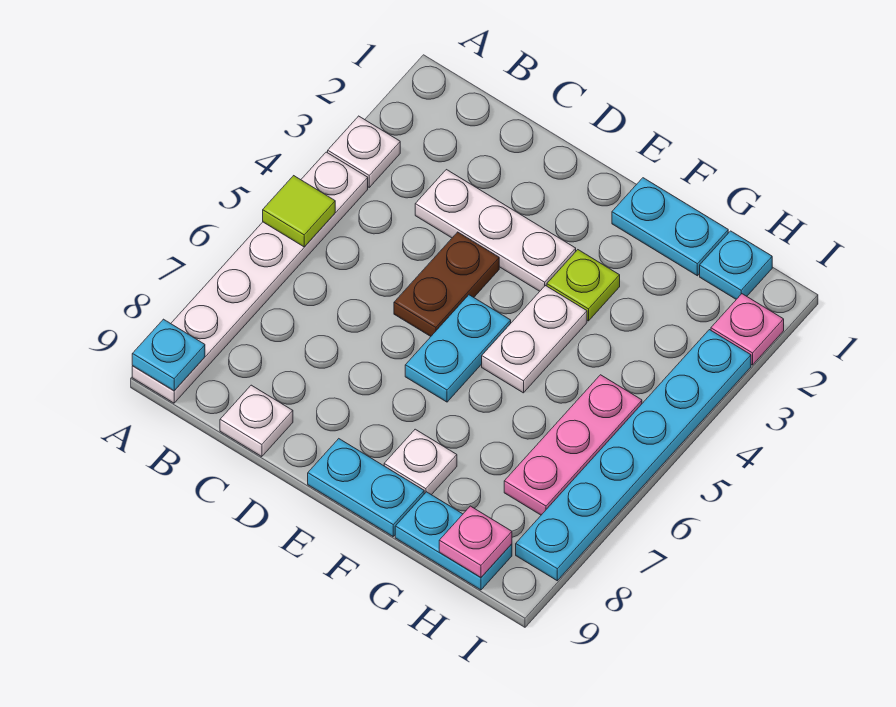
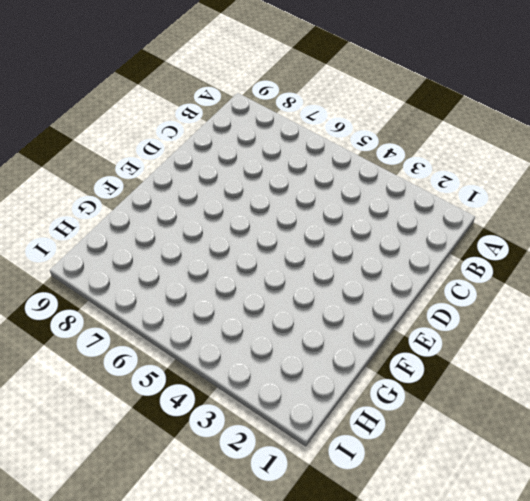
none -> white plate A3 level 1
none -> white plate A4:A9 level 1
none -> white plate C3:E3 level 1

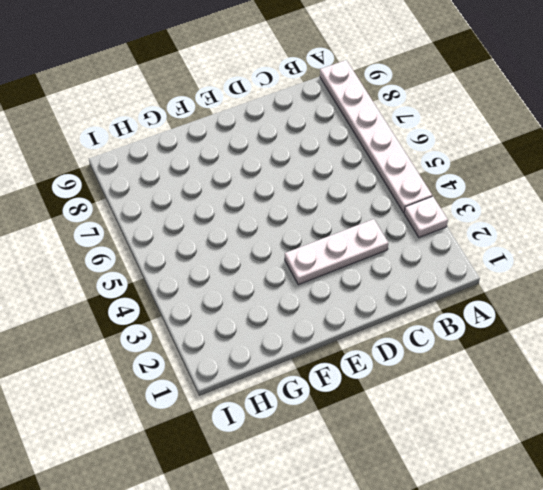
none -> white plate C9 level 1
none -> brown plate D4:D5 level 1
none -> cyan plate E5:E6 level 1

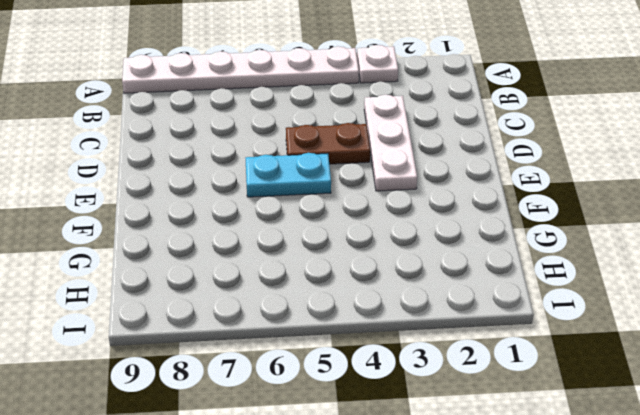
none -> white plate C9 level 1
none -> cyan plate E9:F9 level 1
none -> cyan plate F1:G1 level 1

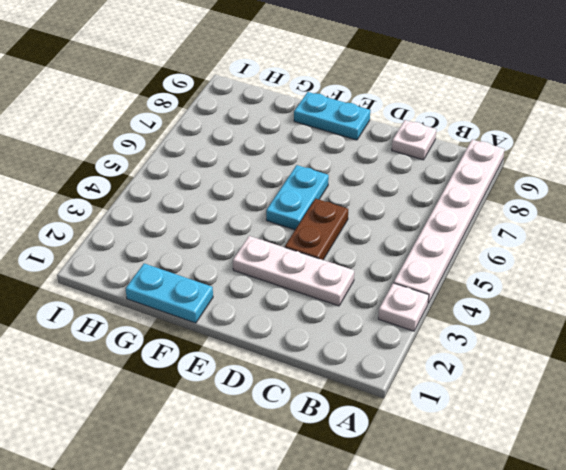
none -> lime plate F3 level 1
none -> white plate F4:F5 level 1
none -> white plate F8 level 1

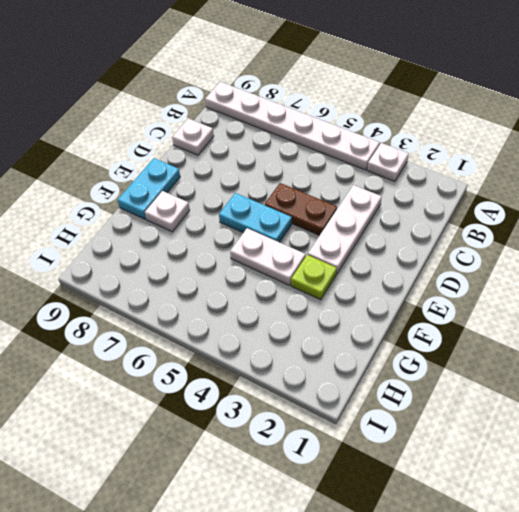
none -> cyan plate F1:G1 level 1
none -> cyan plate G9:H9 level 1
none -> cyan plate H1 level 1

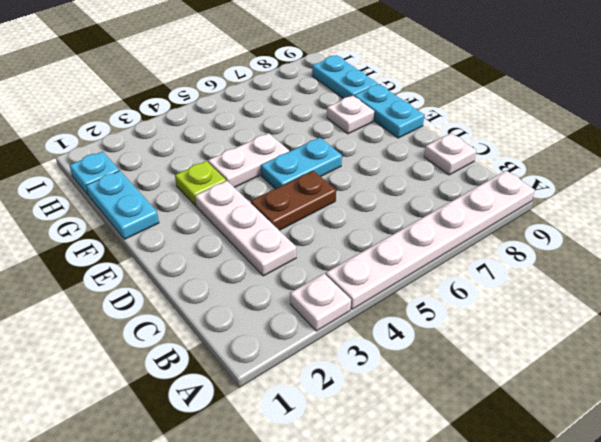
none -> pink plate H5:H7 level 1
none -> pink plate I2 level 1
none -> cyan plate I3:I8 level 1

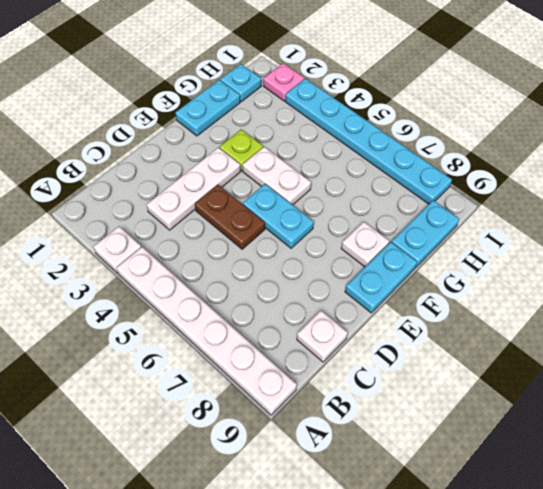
none -> pink plate H5:H7 level 1
none -> lime tile A5 level 2
none -> cyan plate A9 level 2

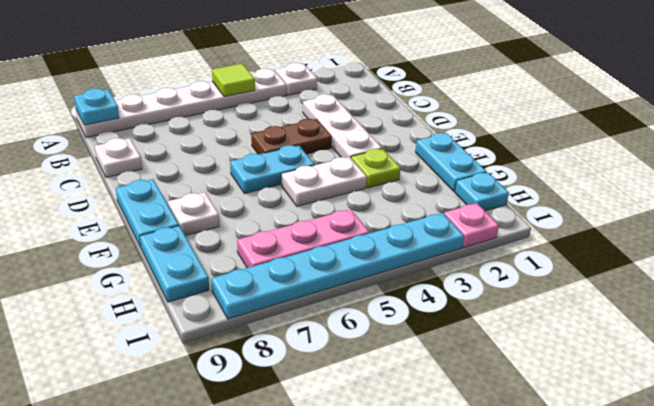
none -> pink plate H9 level 2

